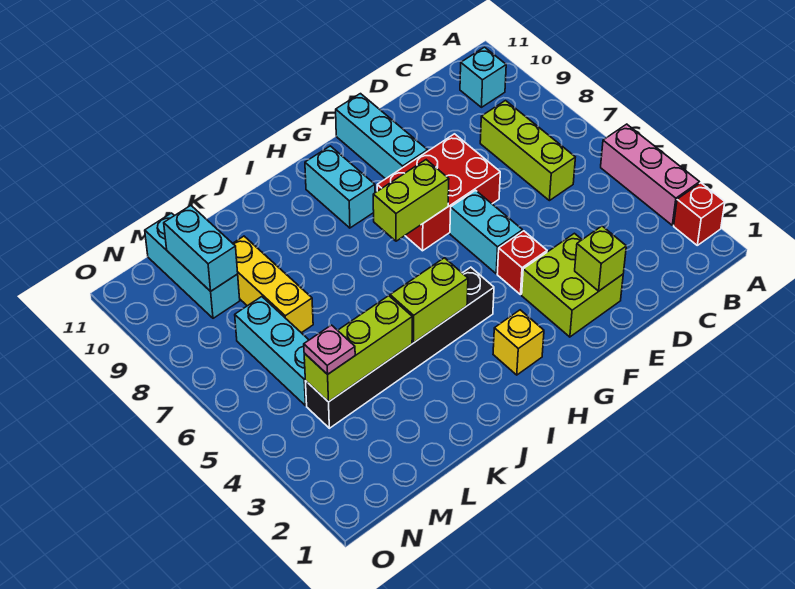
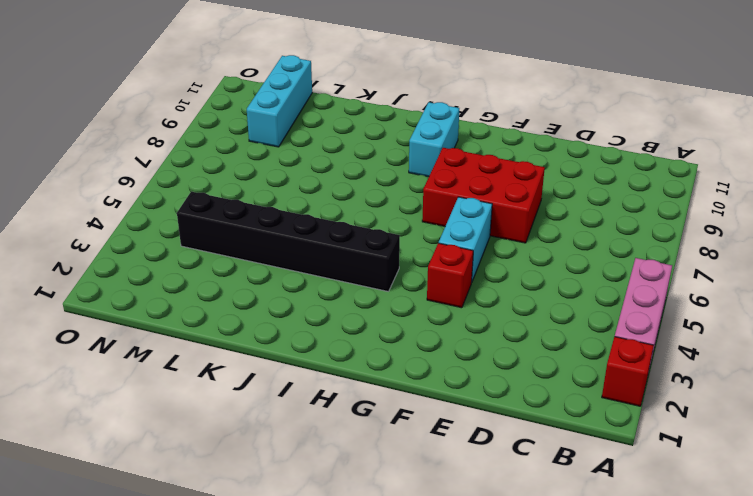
none -> cyan brick B10 level 1
none -> lime brick C6:C8 level 1
none -> lime brick E2:F3 level 1

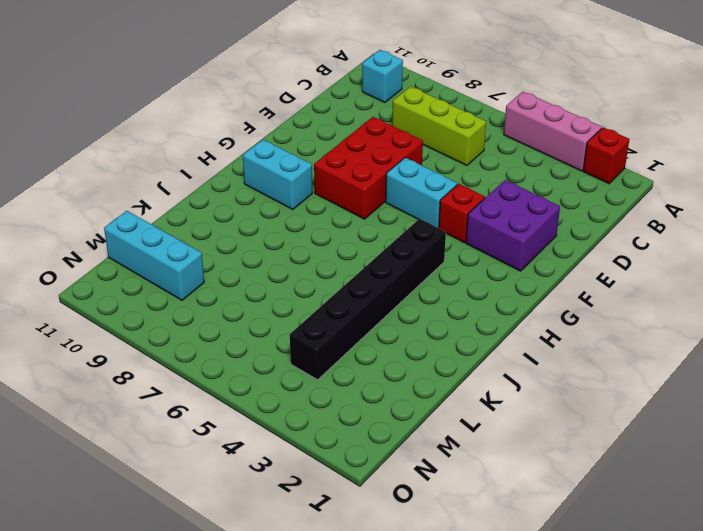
purple brick E2:F3 level 1 -> lime brick E2:F3 level 1
none -> cyan brick F9:F11 level 1
none -> yellow brick H2 level 1
none -> yellow brick L7:L9 level 1

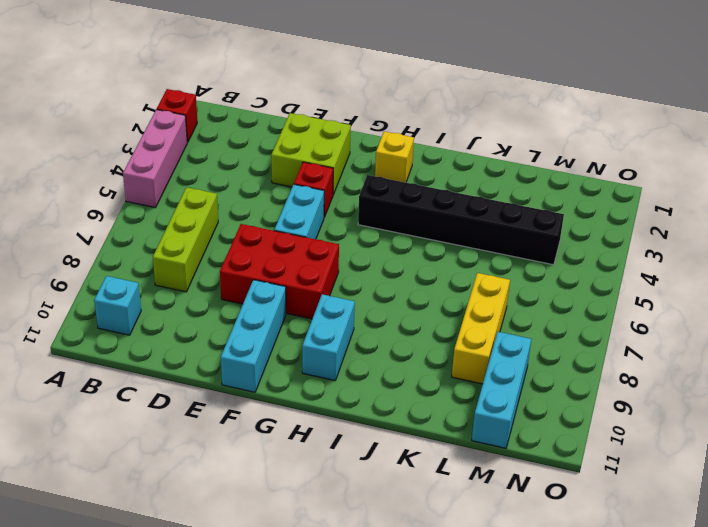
none -> cyan brick M5:M7 level 1
none -> lime brick E2 level 2
none -> lime brick G7:H7 level 2

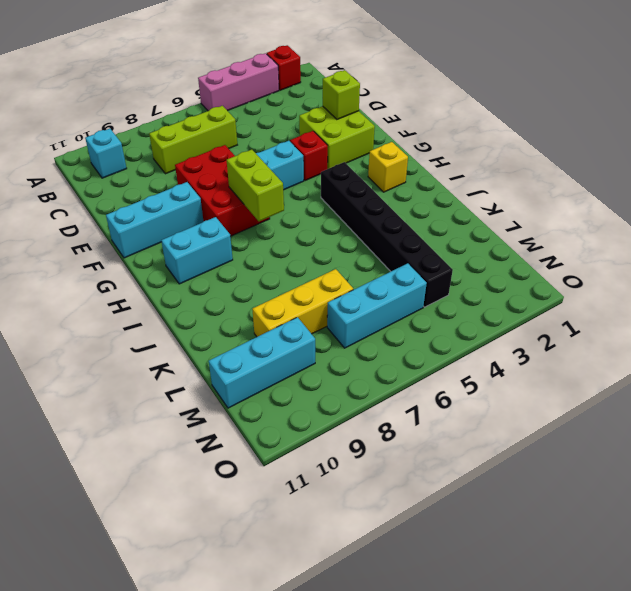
none -> lime brick I4:J4 level 2
none -> lime brick K4:M4 level 2
none -> cyan brick M9:M10 level 2

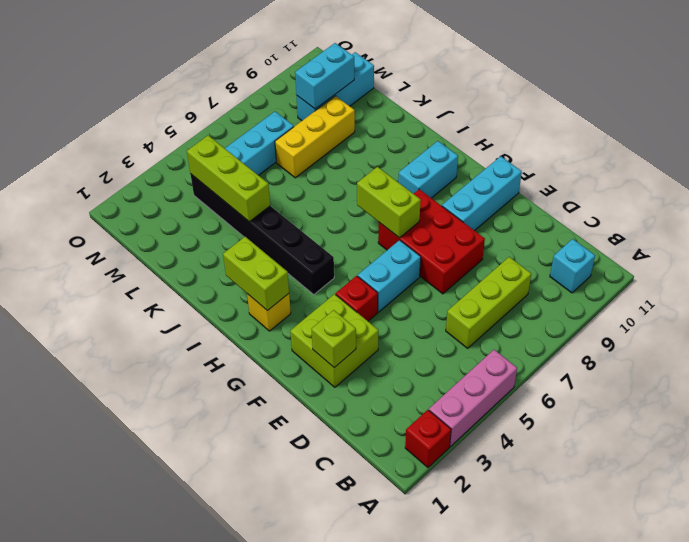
lime brick H2:I2 level 2 -> lime brick I4:J4 level 2
none -> pink plate M4 level 3

